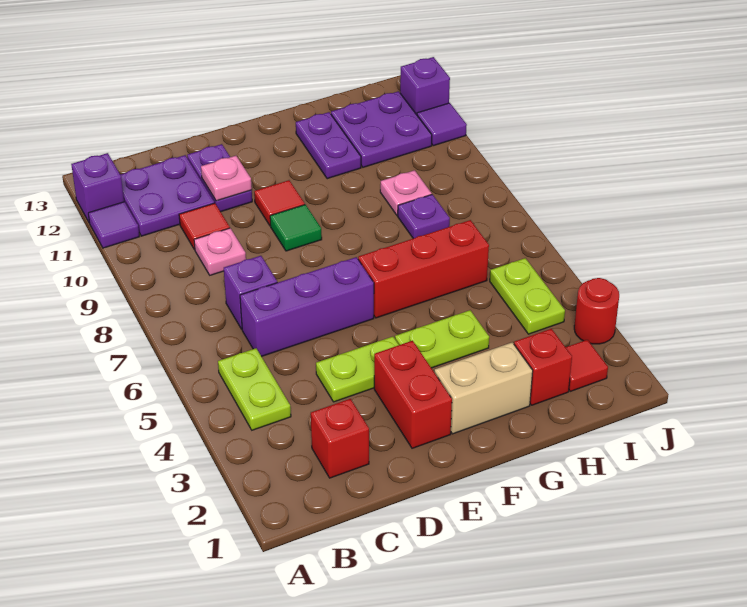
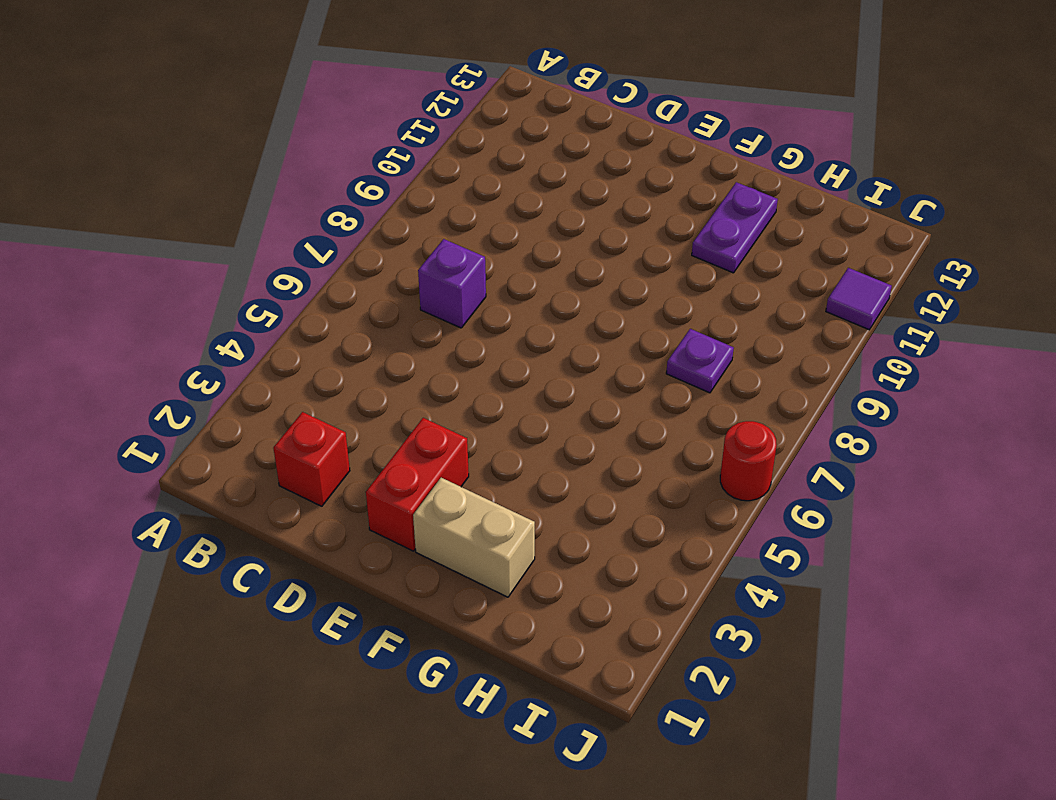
red round brick J6 level 1 -> red round brick J3 level 1
none -> purple tile A11 level 1
none -> purple brick A12 level 1
none -> lime plate B4:B5 level 1

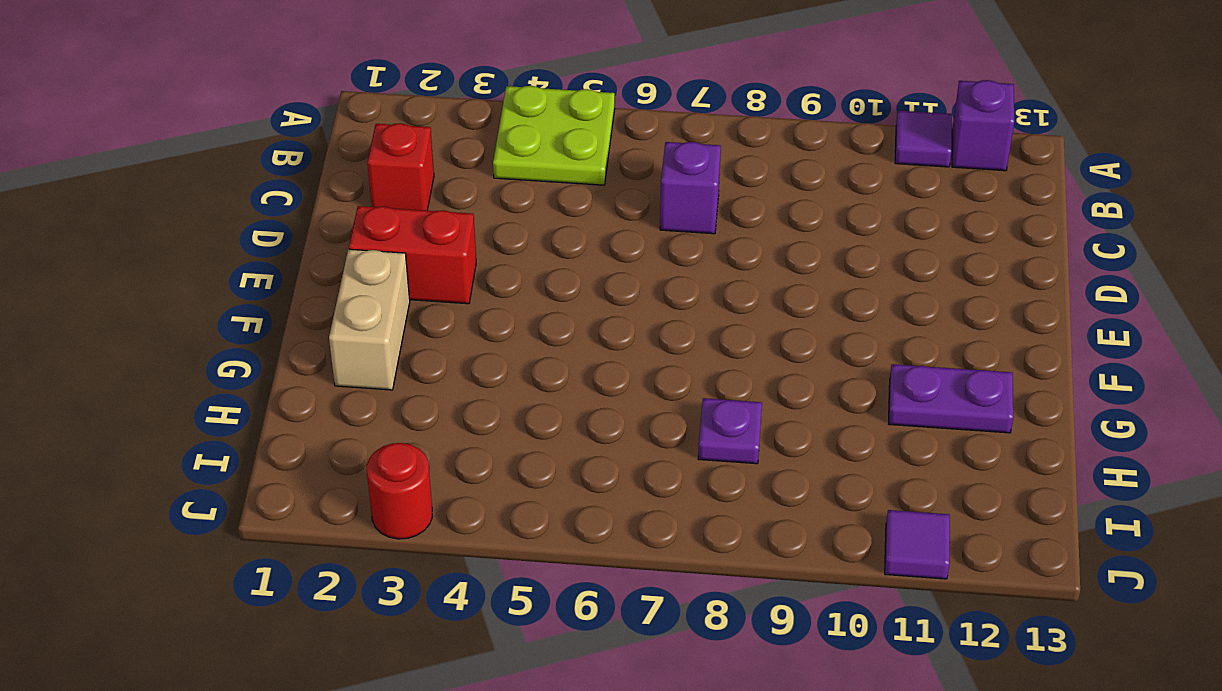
lime plate A4:B5 level 1 -> lime plate B4:B5 level 1
none -> purple plate B11:C12 level 1
none -> purple brick C6:E6 level 1
none -> pink plate C9 level 1

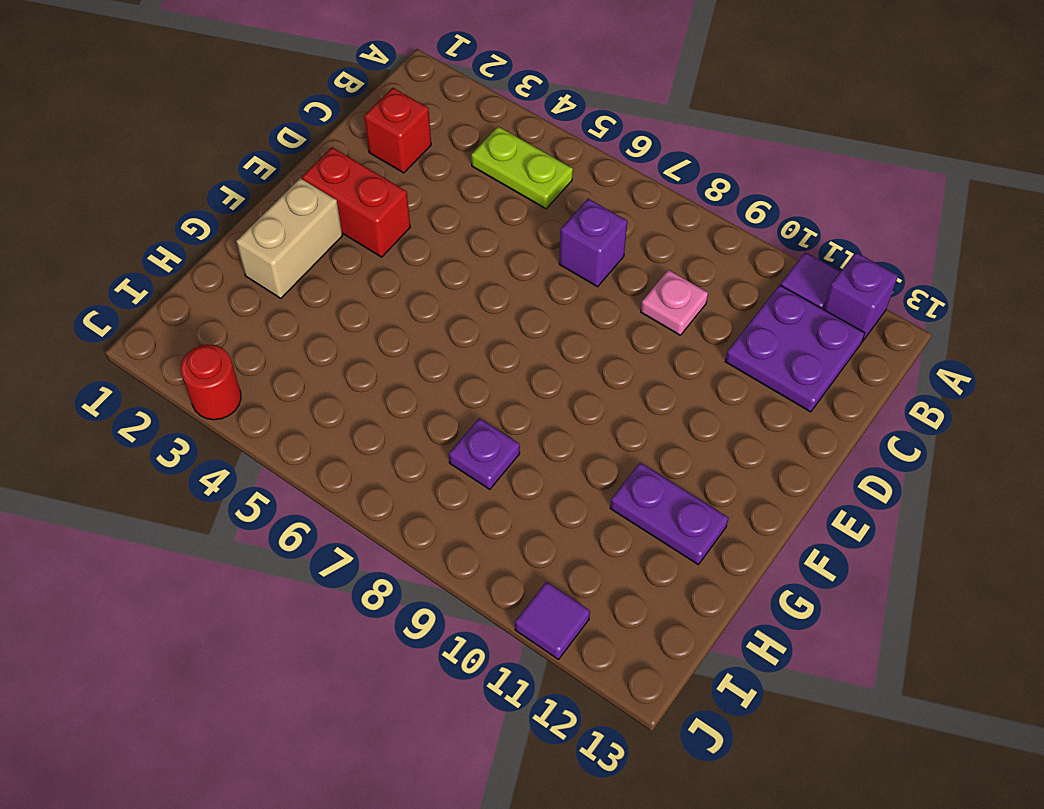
none -> purple brick C6:E6 level 1
none -> red tile C10 level 1
none -> lime plate D4:E4 level 1

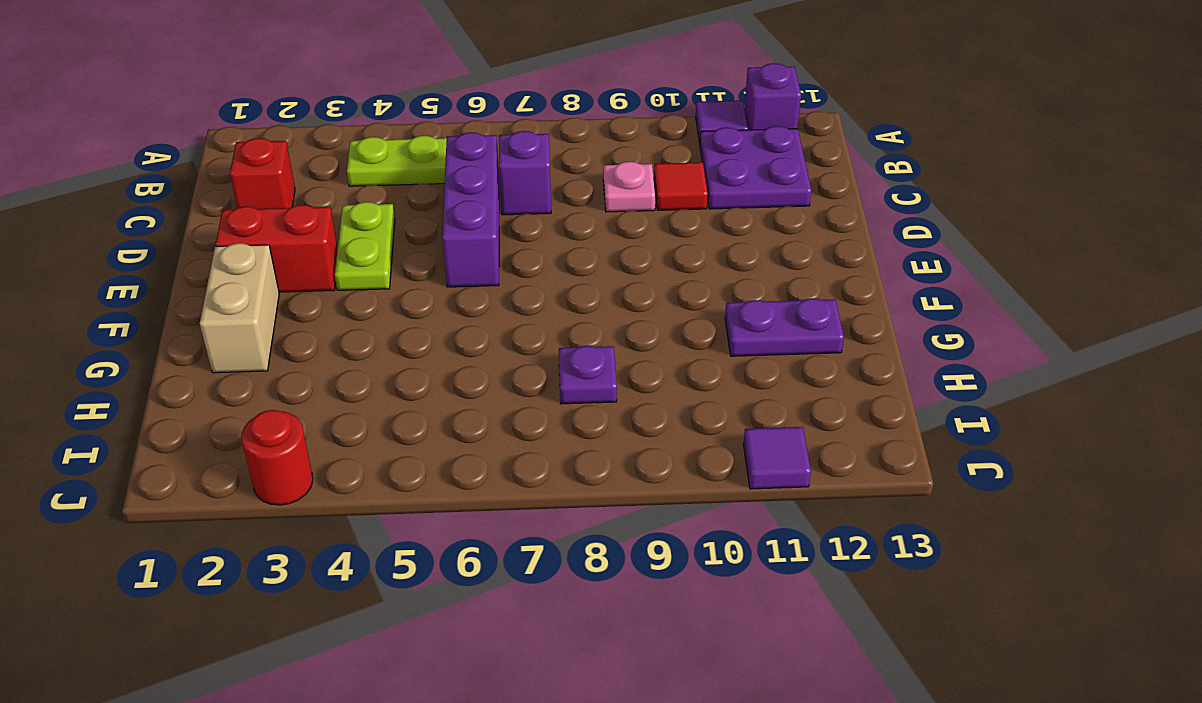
none -> purple plate D11:D12 level 1
none -> green tile E9 level 1
none -> red tile E10 level 1

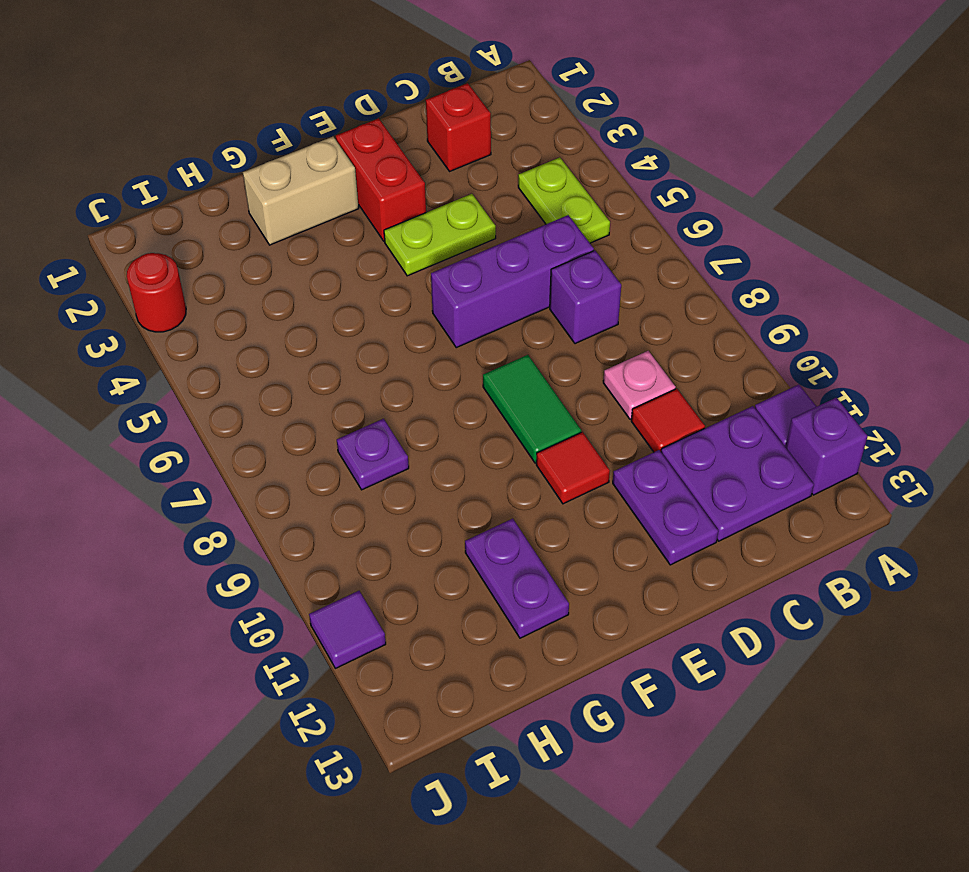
green tile E8:E9 level 1 -> green tile E9 level 1
none -> lime plate F4:G4 level 1
none -> red brick F6:H6 level 1
none -> red brick H2 level 1

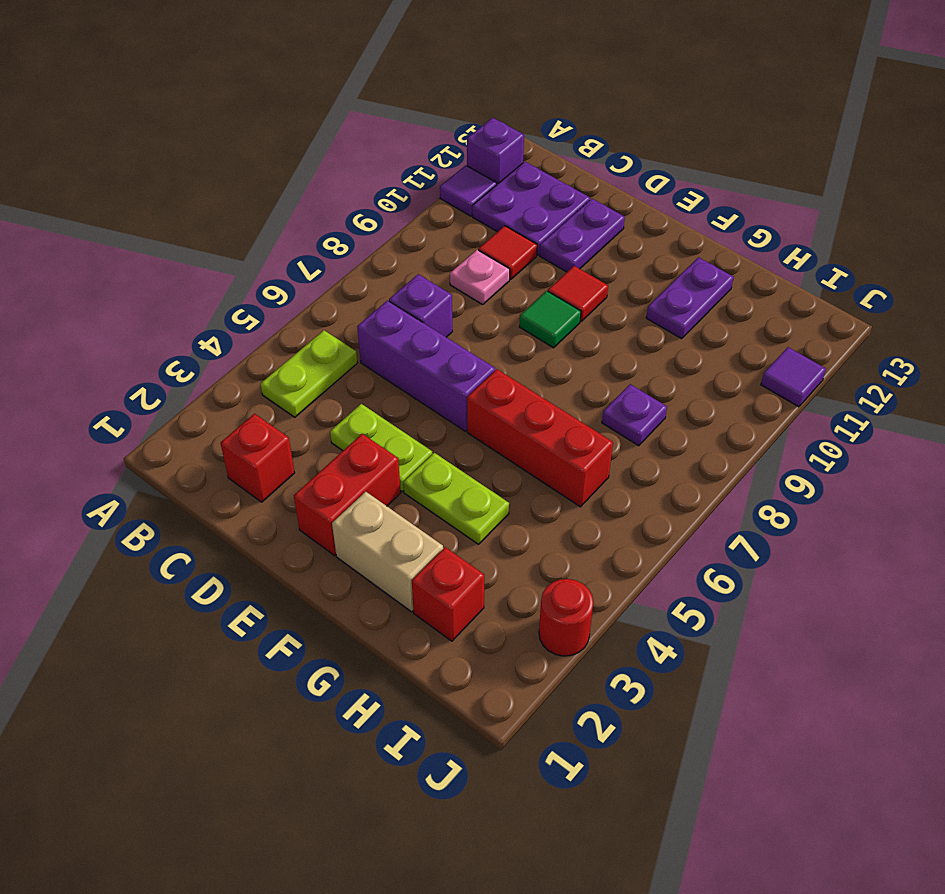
none -> pink plate H9 level 1
none -> purple plate H11:I12 level 1
none -> red tile I2 level 1

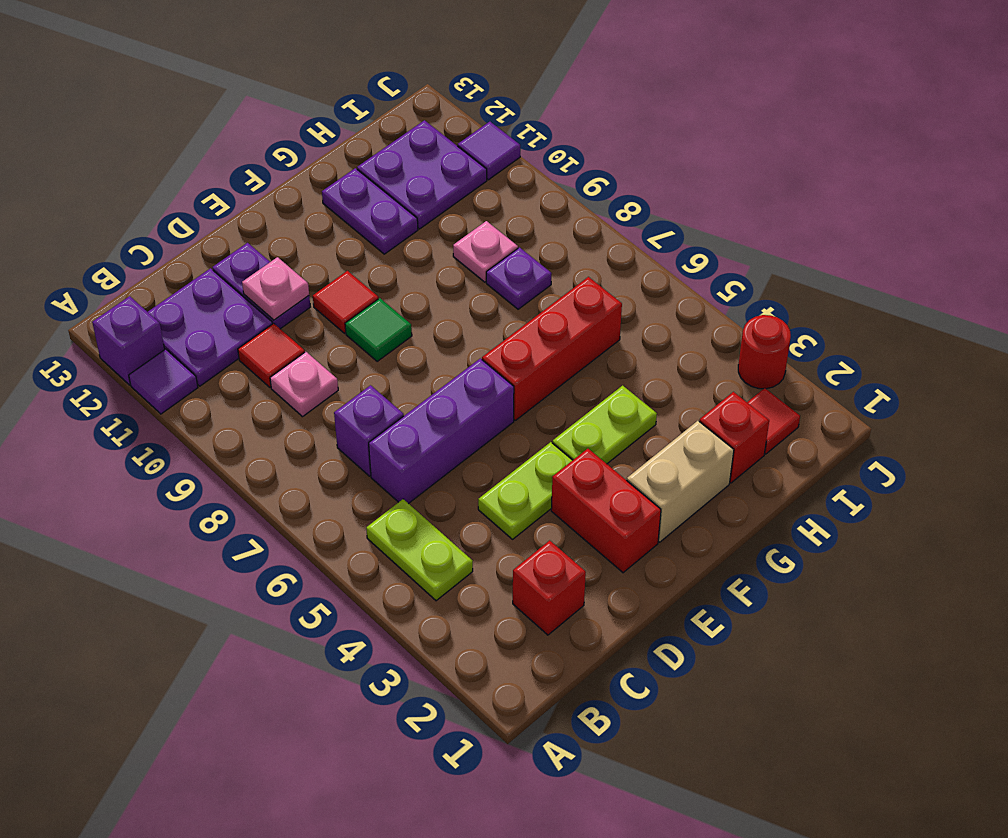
none -> lime plate I4:I5 level 1
none -> purple brick J12 level 1

